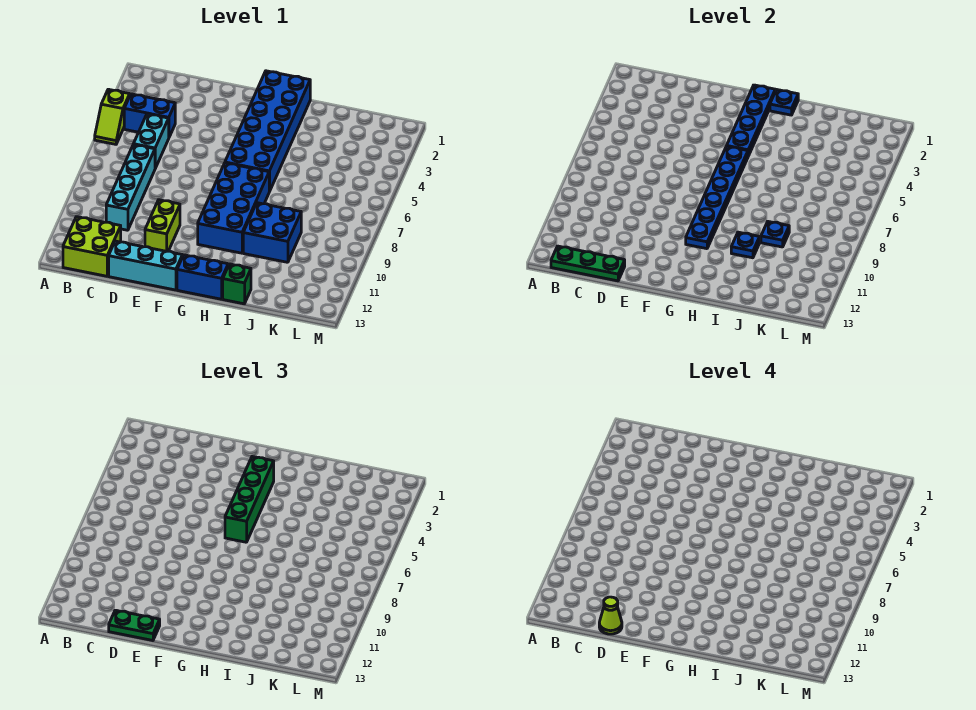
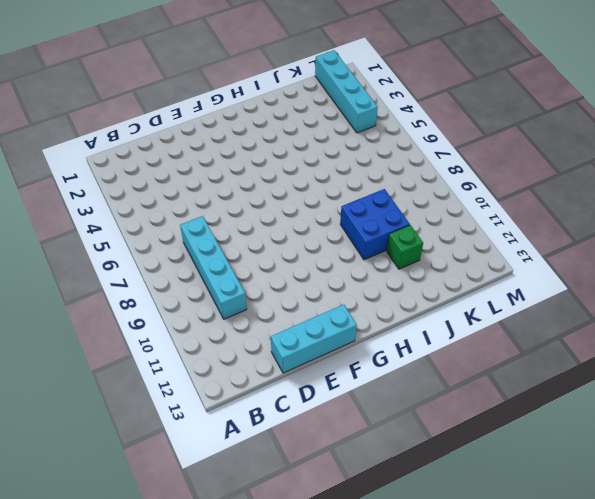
green brick J11 level 1 -> green brick I13 level 1
cyan brick L1:L4 level 1 -> none
none -> lime slope A4:A5 level 1 top 4
none -> blue brick B4:C4 level 1
none -> lime brick B12:C13 level 1

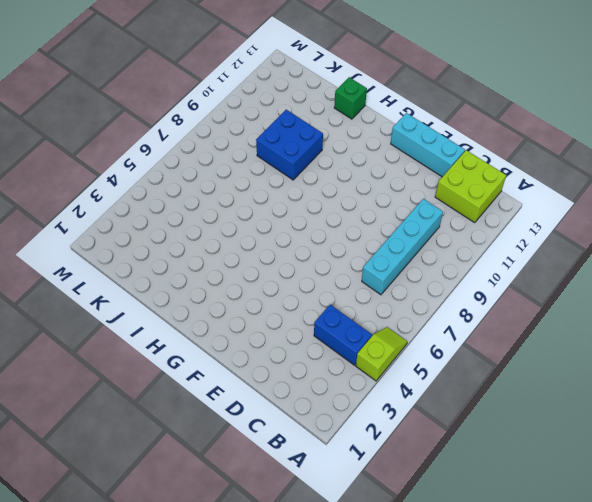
none -> cyan brick C5:C6 level 1
none -> lime brick E10:E11 level 1
none -> blue brick G1:H6 level 1

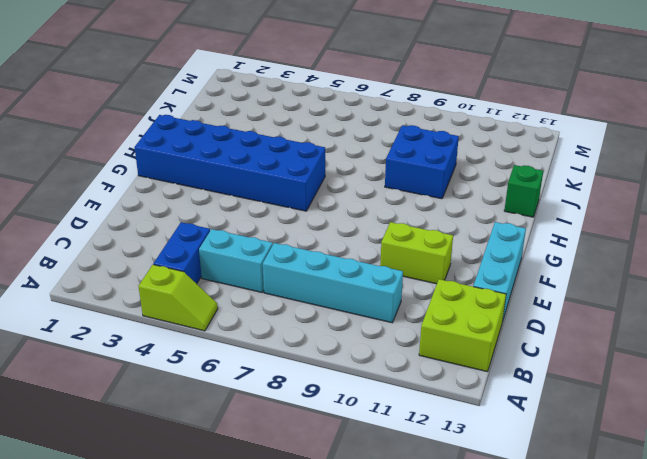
none -> blue brick G7:H10 level 1
none -> blue brick G13:H13 level 1
none -> green plate B13:D13 level 2

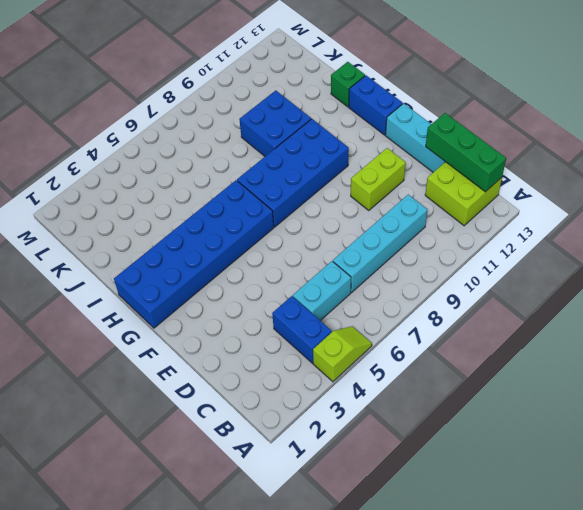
green brick B13:D13 level 2 -> green plate B13:D13 level 2
none -> blue plate G1:G4 level 2
none -> blue plate G5:G10 level 2
none -> blue plate H1 level 2

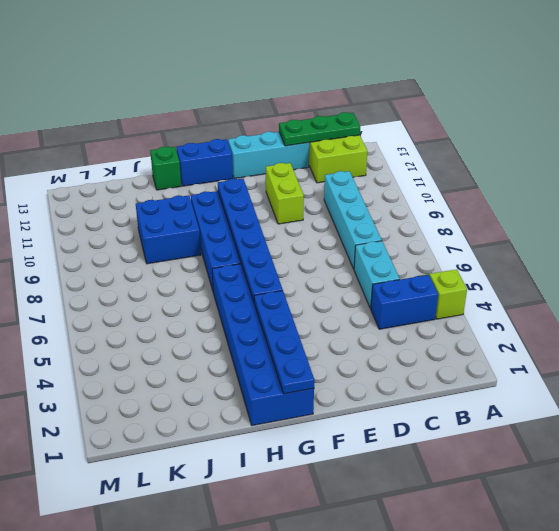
none -> blue plate H1 level 2
none -> blue plate I10 level 2
none -> blue plate J9 level 2

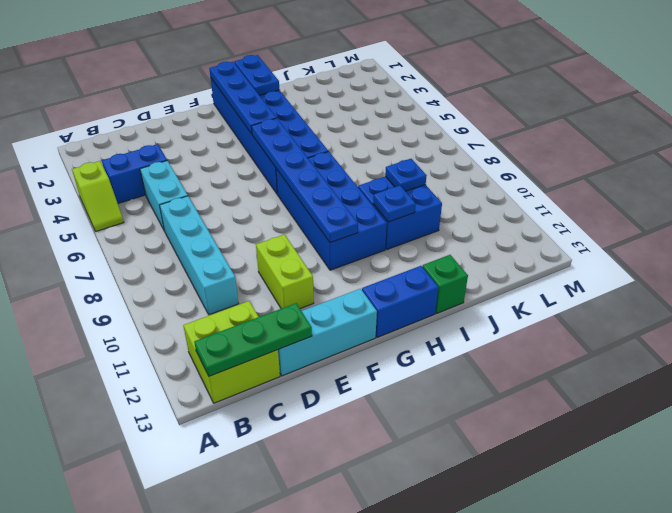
blue plate H1:H2 level 2 -> blue plate H1 level 2
none -> green plate D13:E13 level 3
none -> green brick G3:G6 level 3
none -> lime cone D13 level 4

